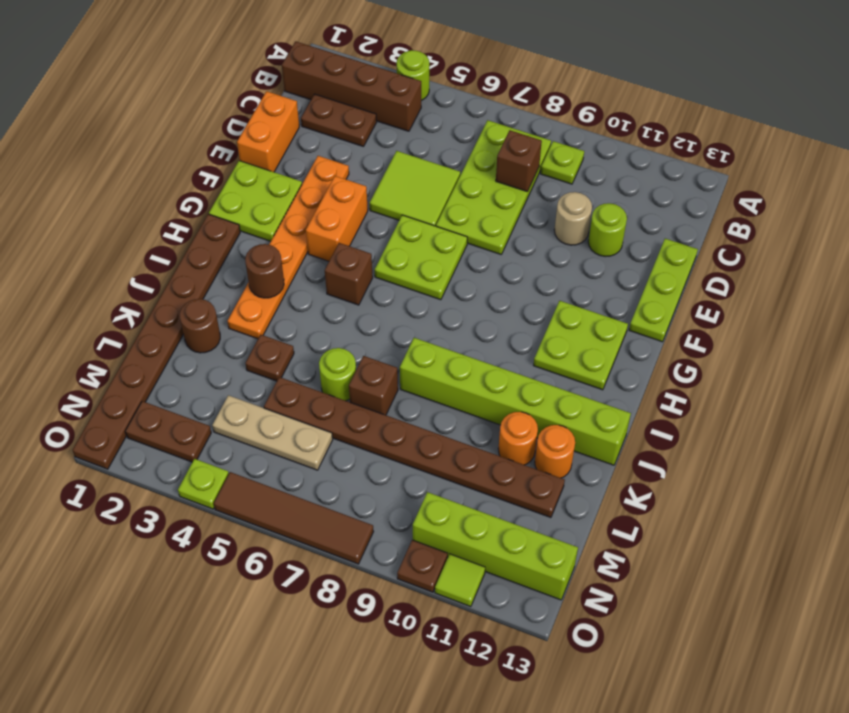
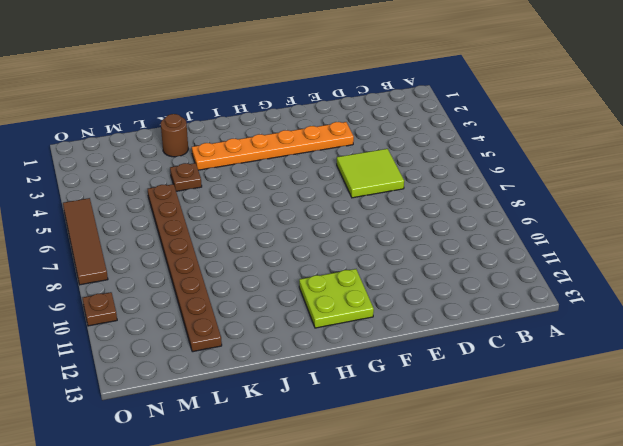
none -> lime round brick A4 level 1
none -> brown brick B1:B4 level 1
none -> lime plate B7:E8 level 1
none -> lime plate B9 level 1

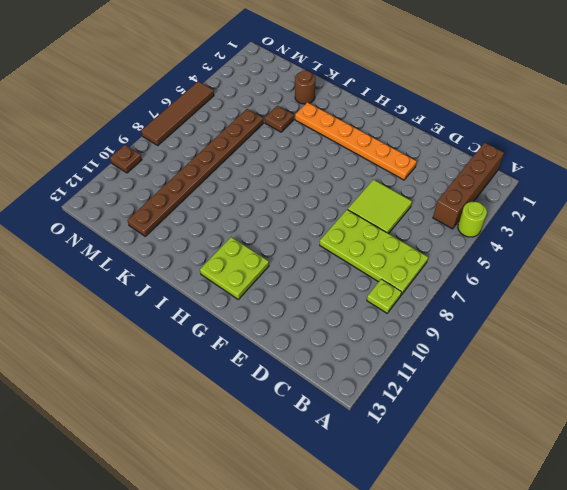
none -> brown plate C2:C3 level 1
none -> orange brick D1:E1 level 1
none -> tan round brick D10 level 1
none -> lime round brick D11 level 1

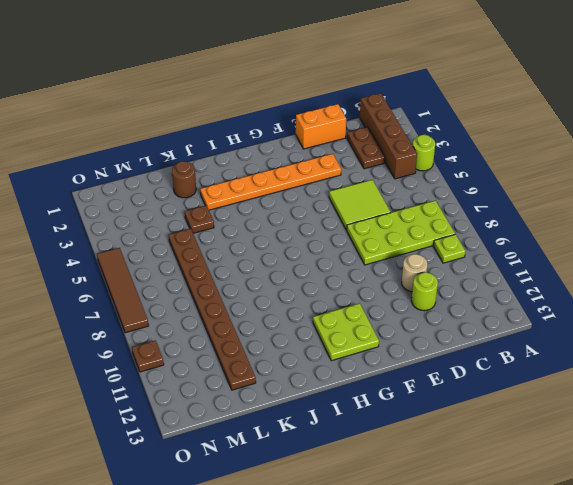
none -> lime plate D13:F13 level 1
none -> lime plate F1:G2 level 1
none -> orange brick F4:G4 level 1
none -> lime plate F6:G7 level 1

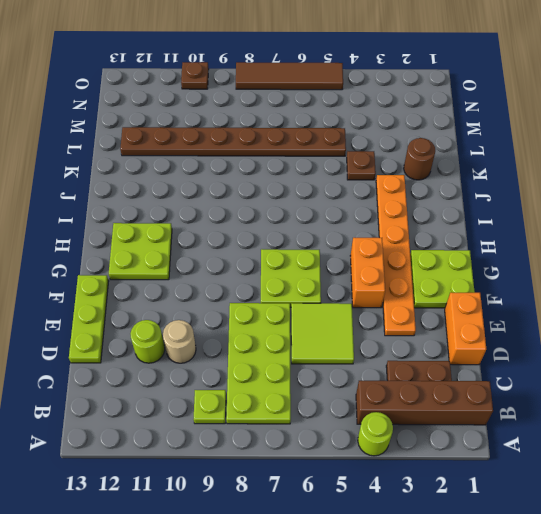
none -> brown plate H1:O1 level 1
none -> brown brick H5 level 1
none -> lime brick J8:J13 level 1
none -> lime round brick K6 level 1

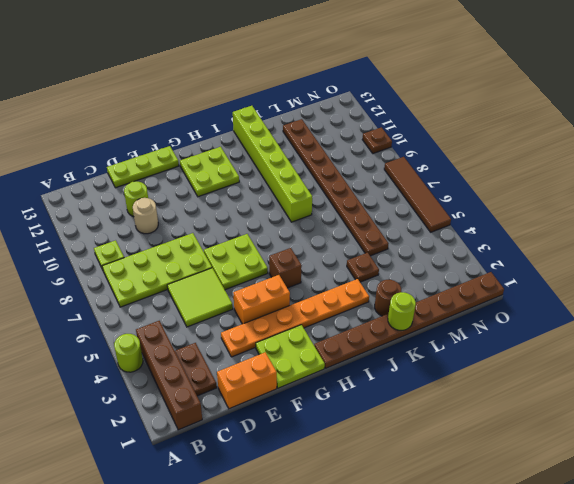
lime round brick K1 level 2 -> lime round brick K6 level 1
none -> brown brick K7 level 1
none -> orange round brick K11 level 1
none -> orange round brick K12 level 1
none -> tan plate M4:M6 level 1

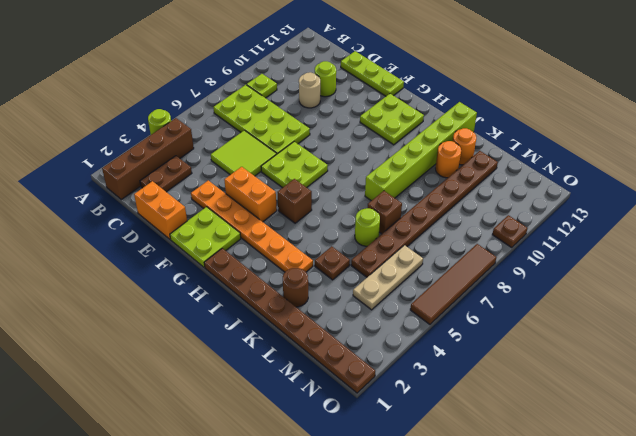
none -> brown plate N2:N3 level 1
none -> lime brick N10:N13 level 1
none -> lime plate O4 level 1
none -> lime tile O11 level 1

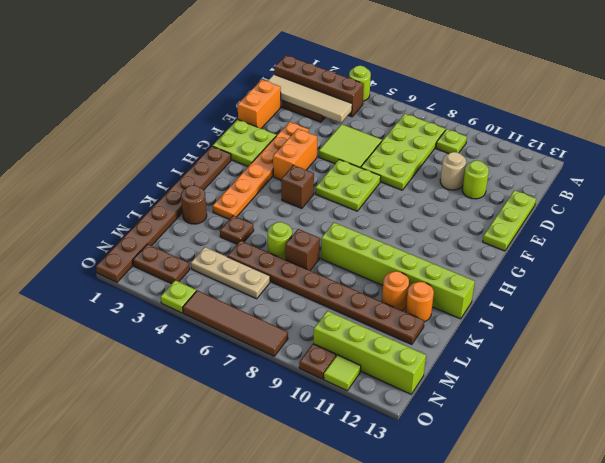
tan tile C1:C4 level 2 -> none
none -> lime plate G11:H12 level 1
none -> brown brick C8 level 2
none -> brown round brick I3 level 2

